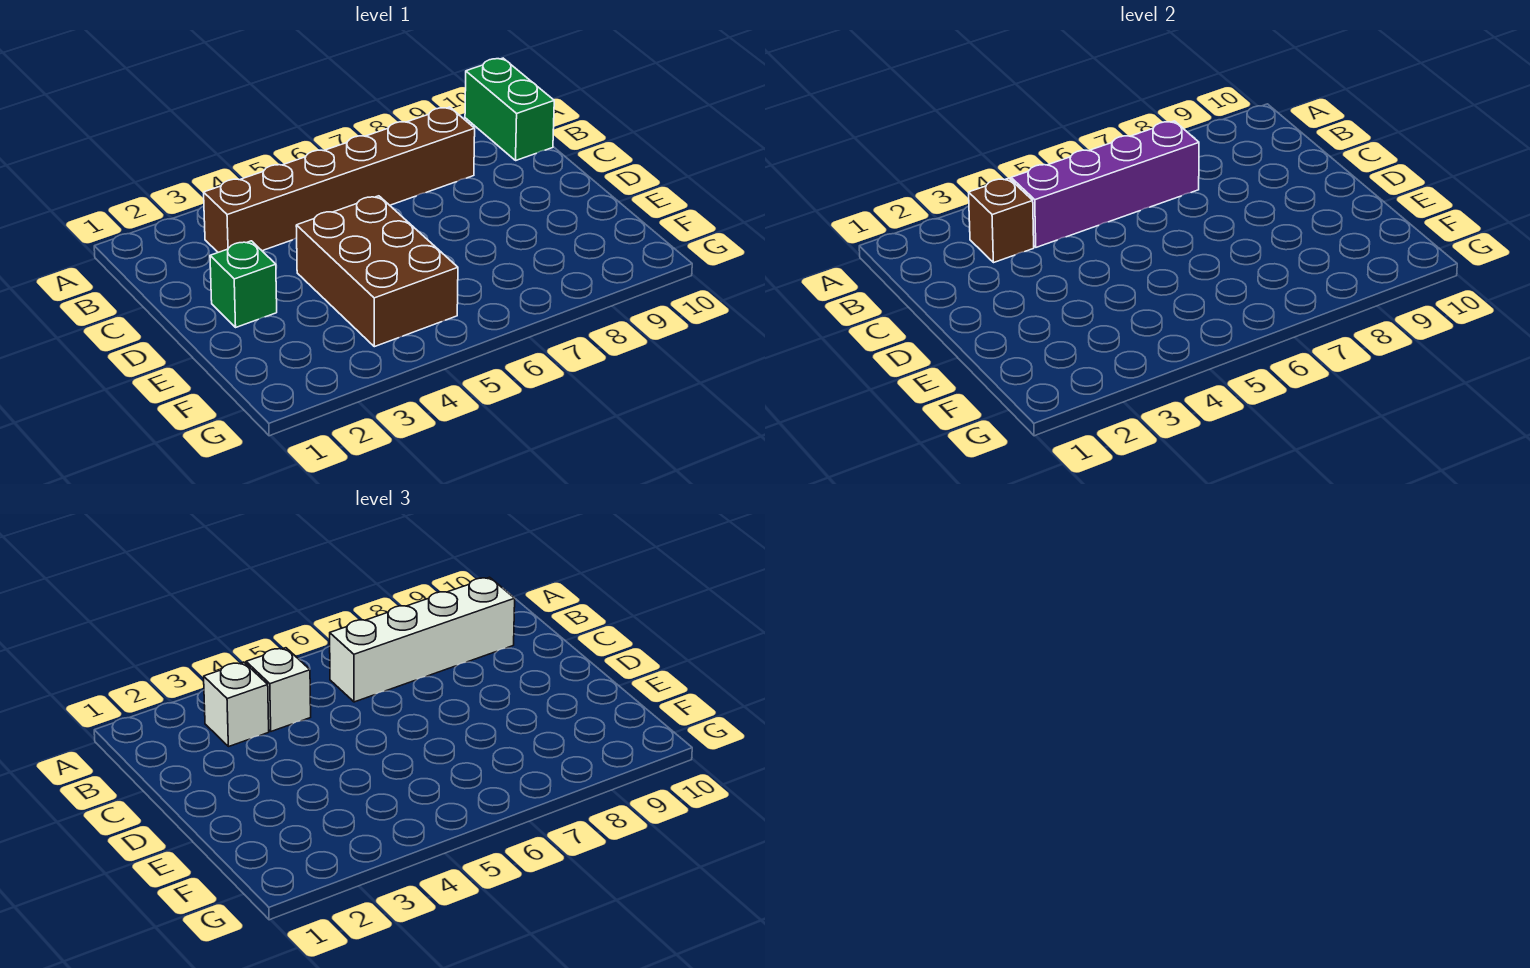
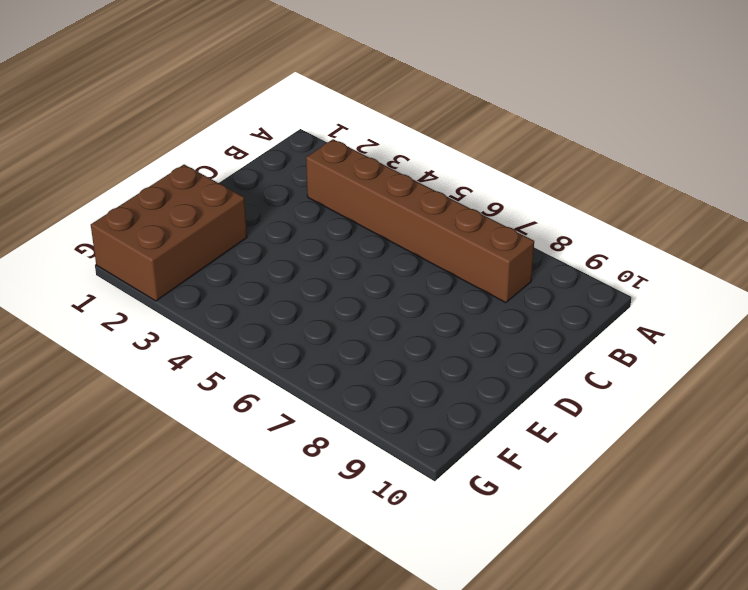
brown brick E1:G2 level 1 -> brown brick D4:F5 level 1
none -> green brick A10:B10 level 1
none -> green brick D2 level 1

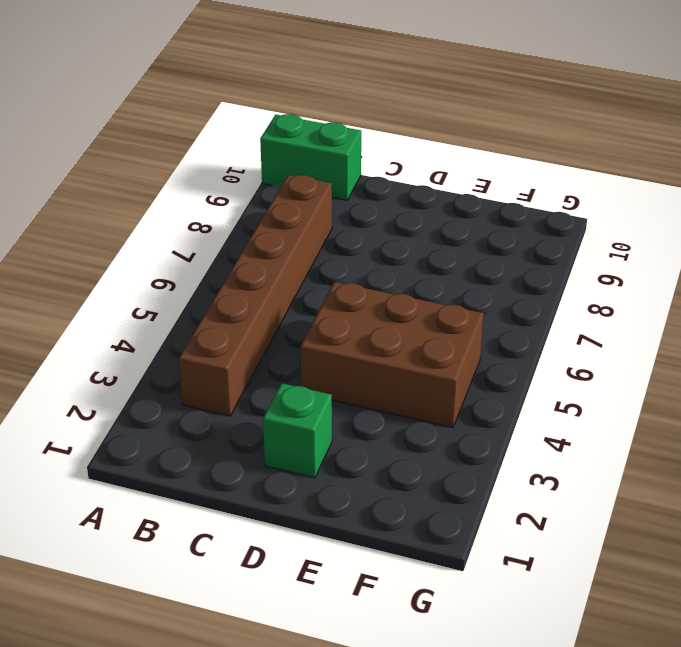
none -> brown brick B3 level 2
none -> purple brick B4:B7 level 2

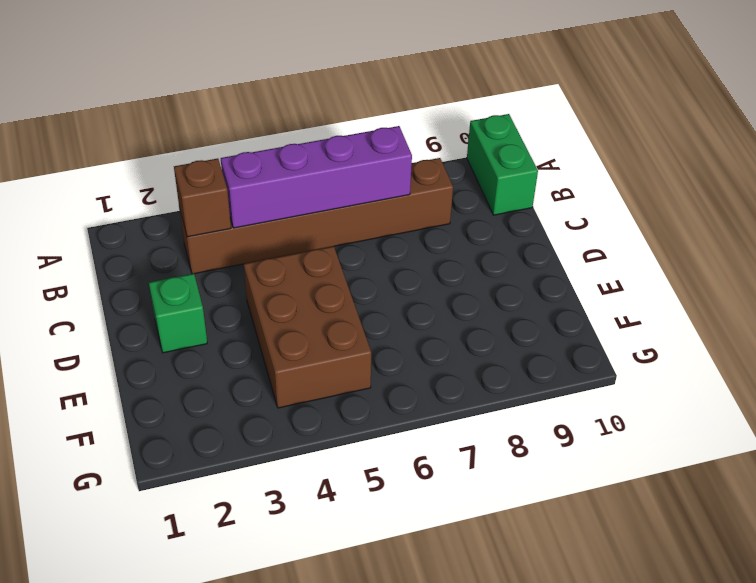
none -> white brick B3 level 3
none -> white brick B4 level 3

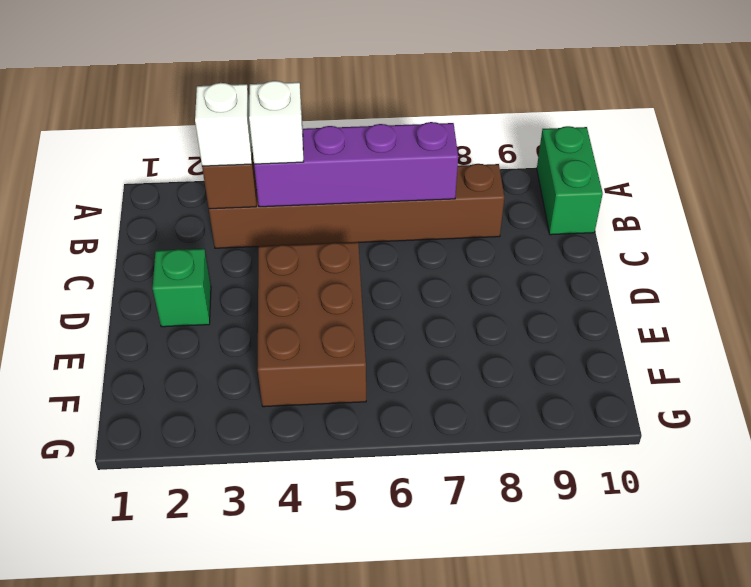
none -> white brick B6:B9 level 3

